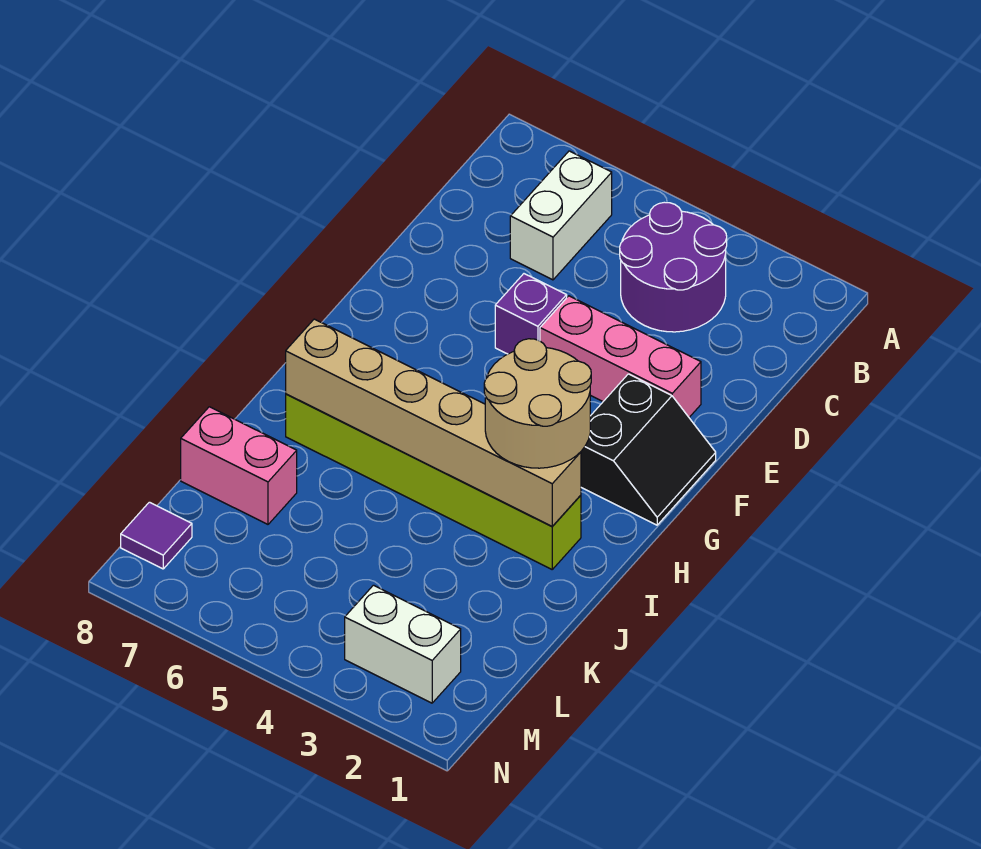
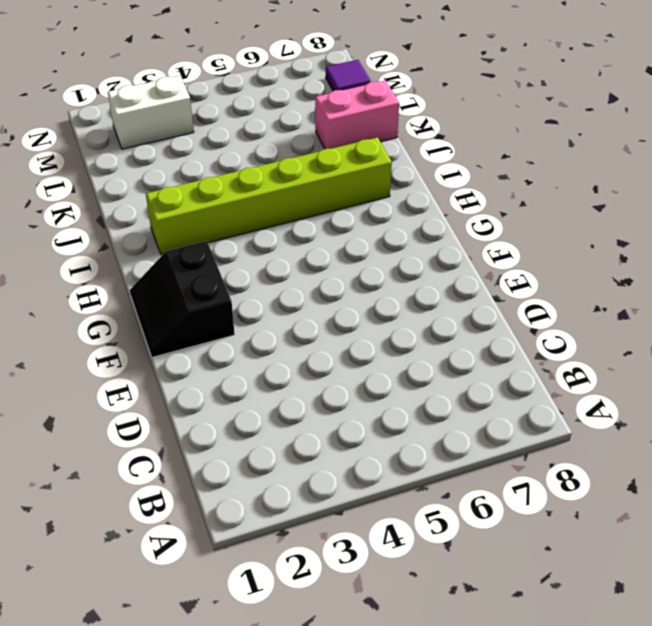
none -> purple round brick B3:C4 level 1
none -> white brick B6:C6 level 1

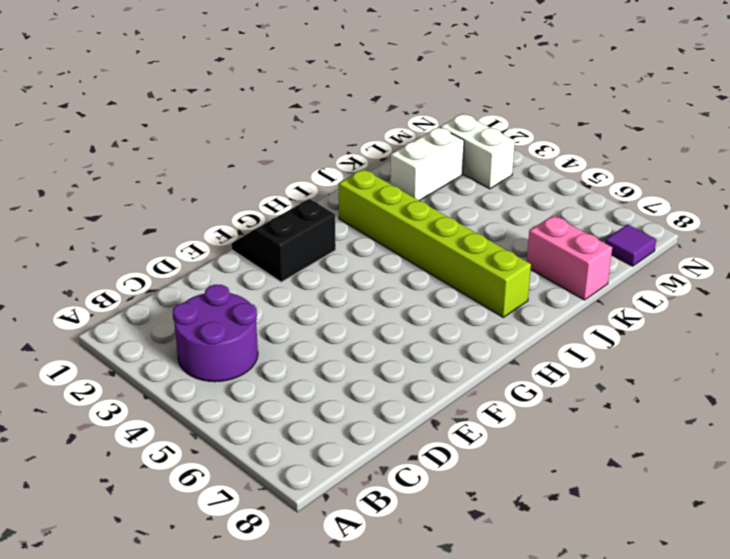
white brick K2:L2 level 1 -> white brick B6:C6 level 1
none -> pink brick E2:E4 level 1
none -> purple brick E5 level 1

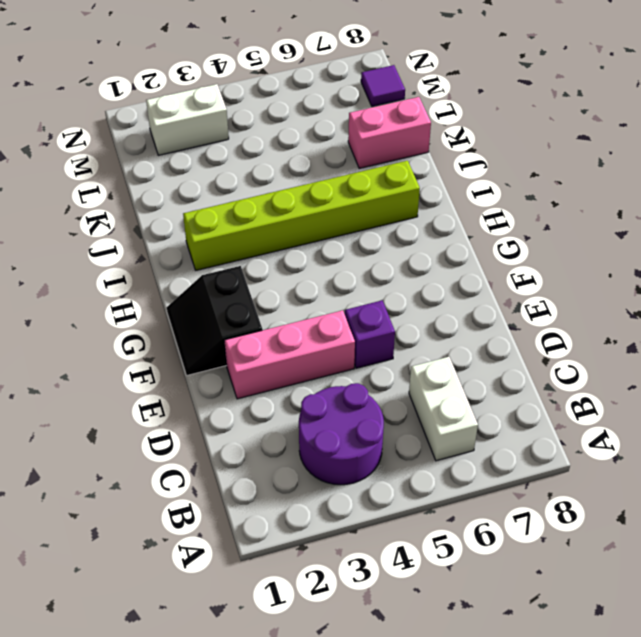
none -> tan brick I2:I7 level 2
none -> tan round brick H2:I3 level 3

